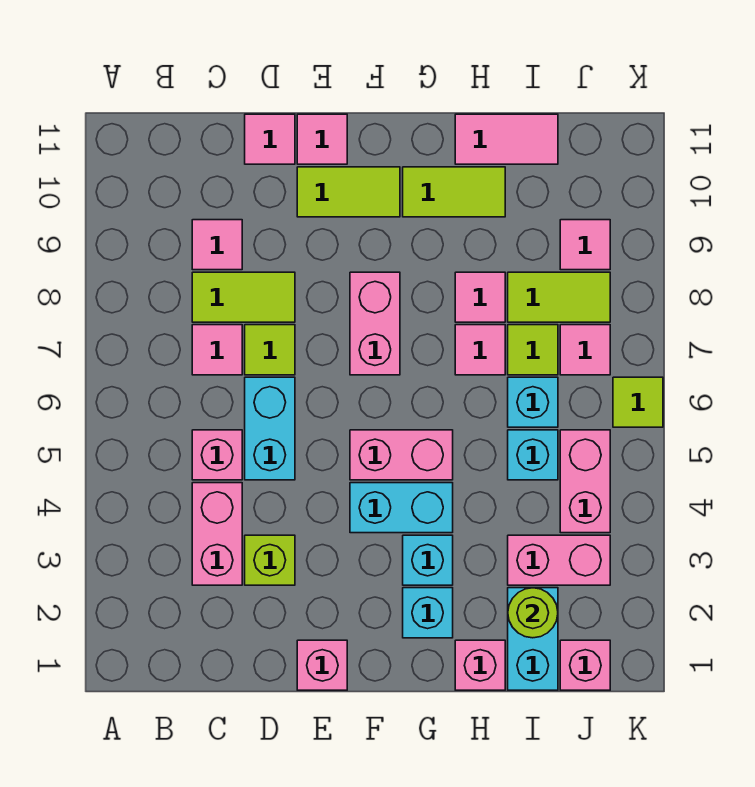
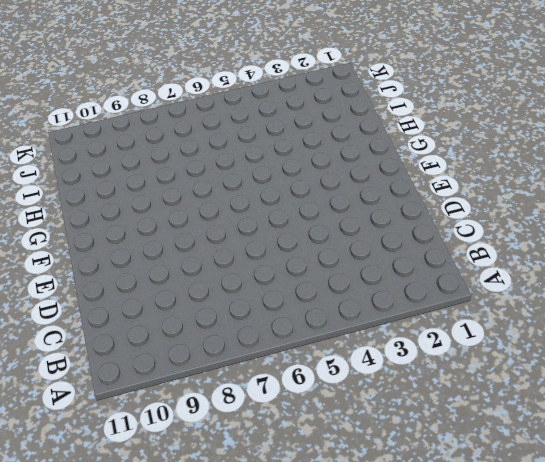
none -> pink brick C3:C4 level 1
none -> pink brick C5 level 1
none -> pink tile C7 level 1
none -> lime tile C8:D8 level 1

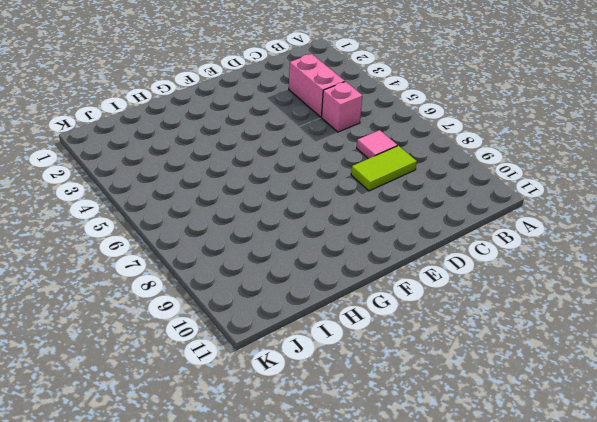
none -> pink tile C9 level 1
none -> lime brick D3 level 1
none -> cyan brick D5:D6 level 1
none -> lime tile D7 level 1

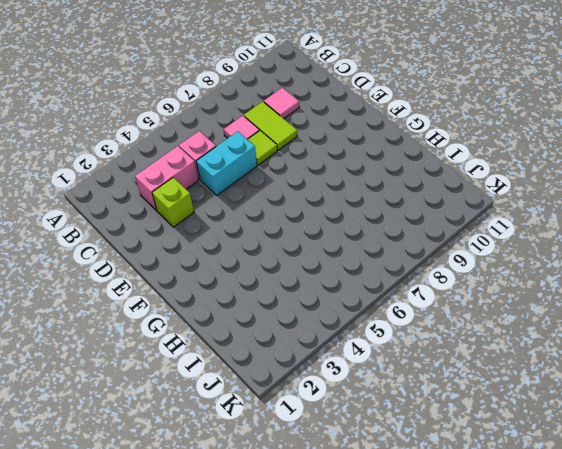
none -> pink tile D11 level 1
none -> pink brick E1 level 1
none -> lime tile E10:F10 level 1
none -> pink tile E11 level 1

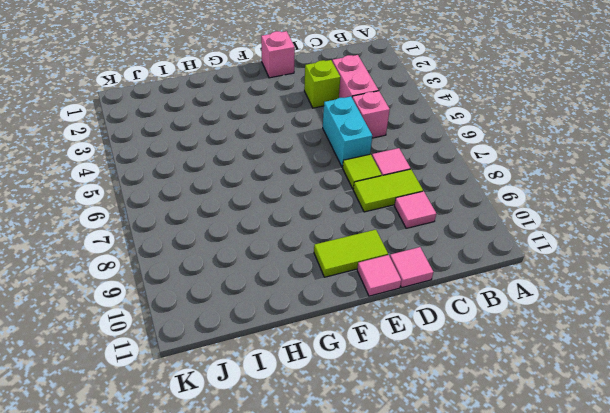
none -> cyan brick F4:G4 level 1
none -> pink brick F5:G5 level 1
none -> pink brick F7:F8 level 1
none -> cyan brick G2 level 1

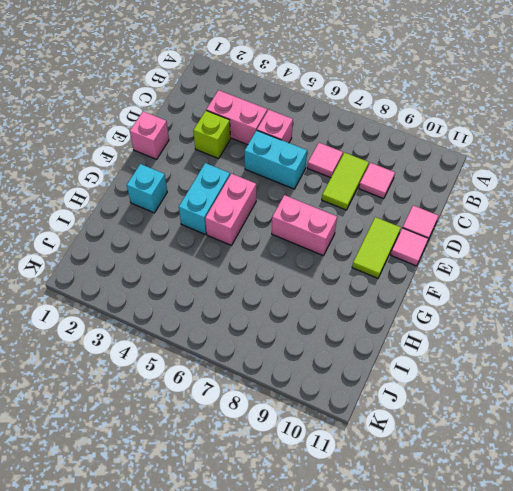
none -> lime tile D7 level 1
none -> cyan brick G3 level 1
none -> lime tile G10:H10 level 1
none -> pink brick H1 level 1

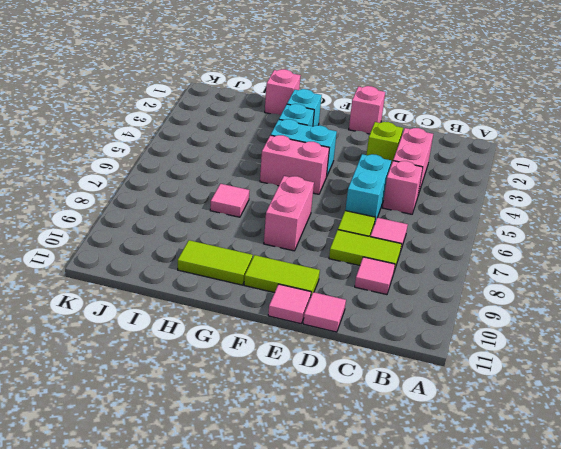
none -> pink tile H8 level 1
none -> pink tile H11:I11 level 1
none -> cyan brick I1:I2 level 1
none -> pink brick I3:J3 level 1

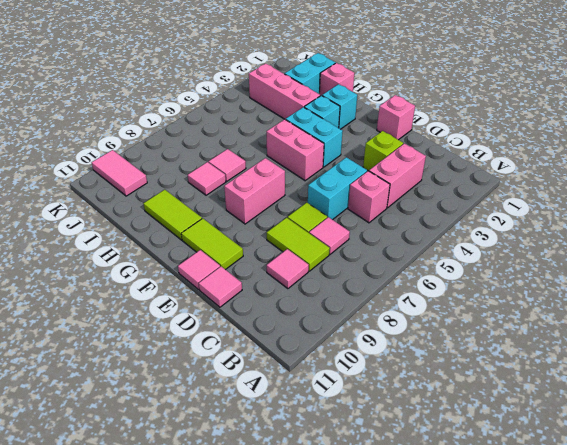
pink brick H3:J3 level 1 -> pink brick I3:J3 level 1
pink tile J10:K10 level 1 -> pink tile H11:I11 level 1
none -> cyan brick I5 level 1
none -> cyan brick I6 level 1
none -> lime tile I7 level 1
none -> lime tile I8:J8 level 1

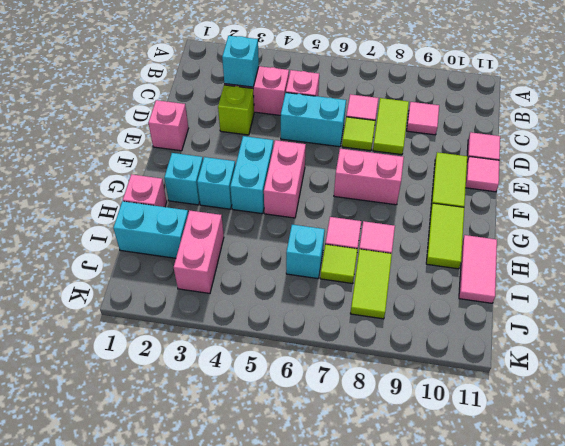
cyan brick C3 level 2 -> cyan brick I5 level 1
none -> pink brick J1 level 1
none -> pink brick J4:J5 level 1
none -> pink tile J7 level 1
none -> pink tile J9 level 1

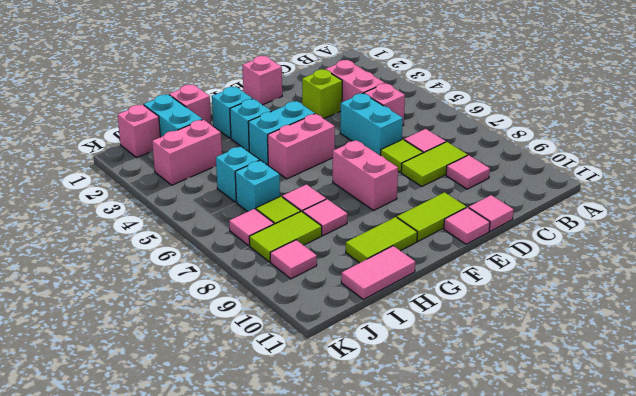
none -> pink brick J4:J5 level 1
none -> lime tile K6 level 1
none -> lime round brick I2 level 2

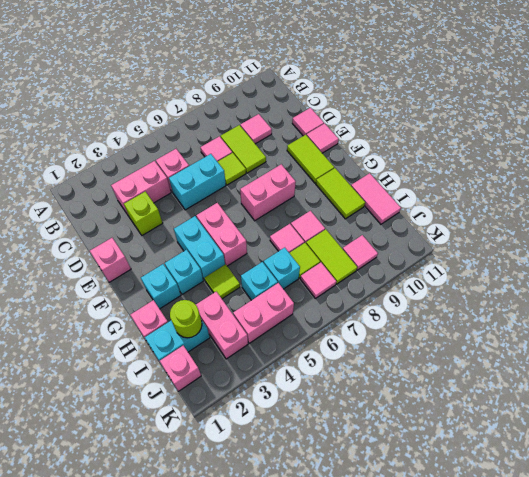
lime tile H4 level 1 -> lime tile K6 level 1

